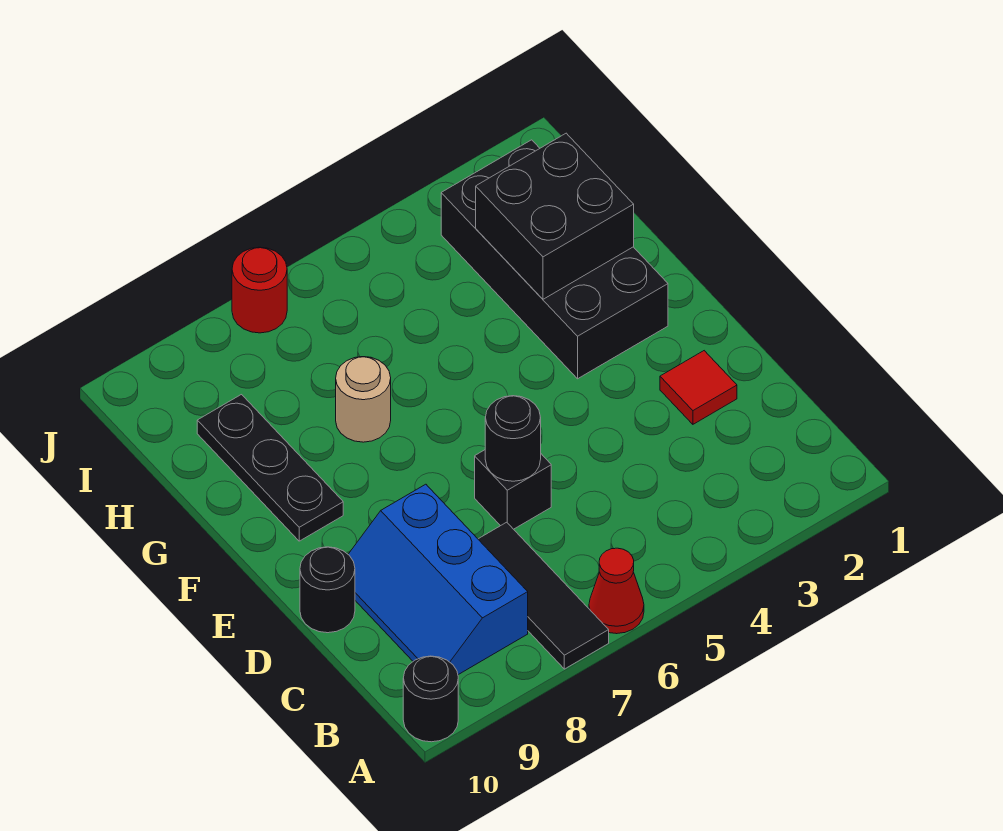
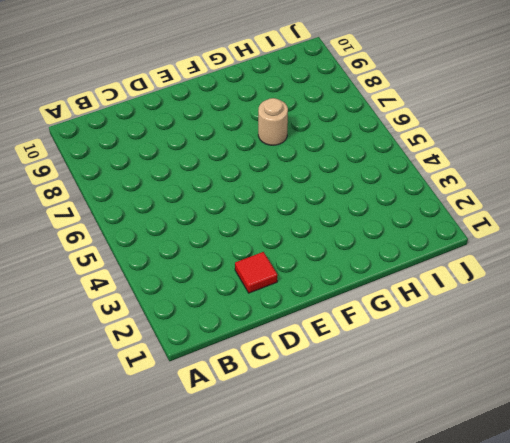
none -> red cone A6 level 1
none -> black tile A7:C7 level 1
none -> black round brick A10 level 1

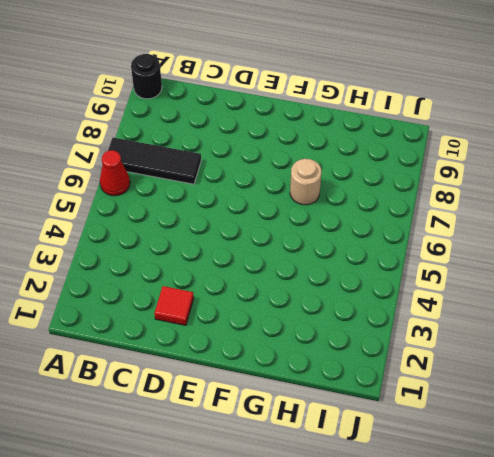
none -> blue slope B8:D9 level 1 top 8
none -> black brick D6 level 1
none -> black round brick D10 level 1

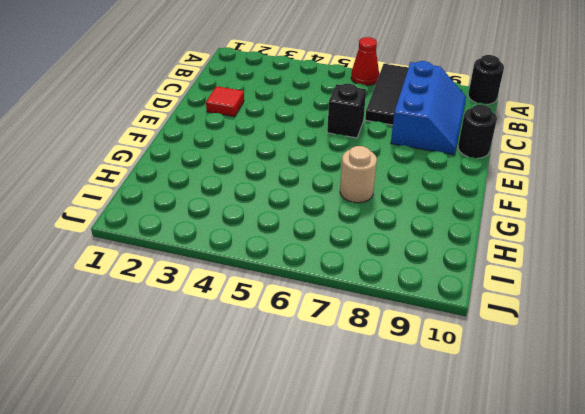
none -> black brick F2:I3 level 1
none -> black plate F9:H9 level 1
none -> red round brick J7 level 1

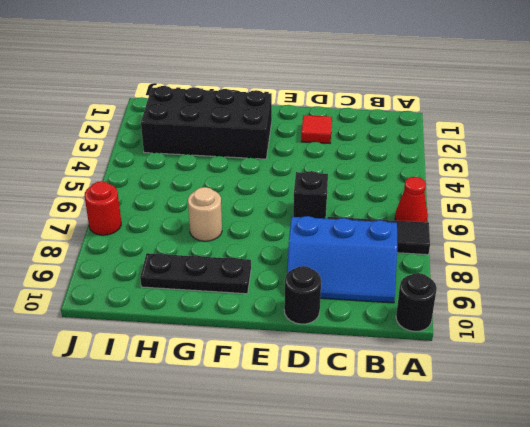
none -> black round brick D6 level 2
none -> black brick G2:H3 level 2

